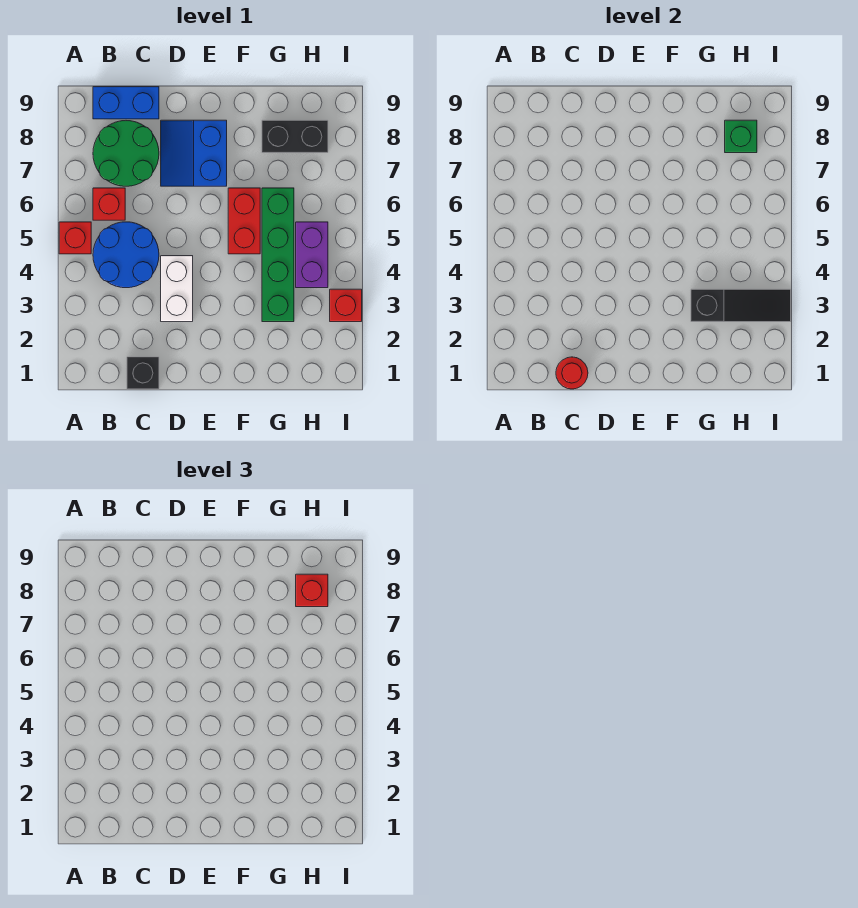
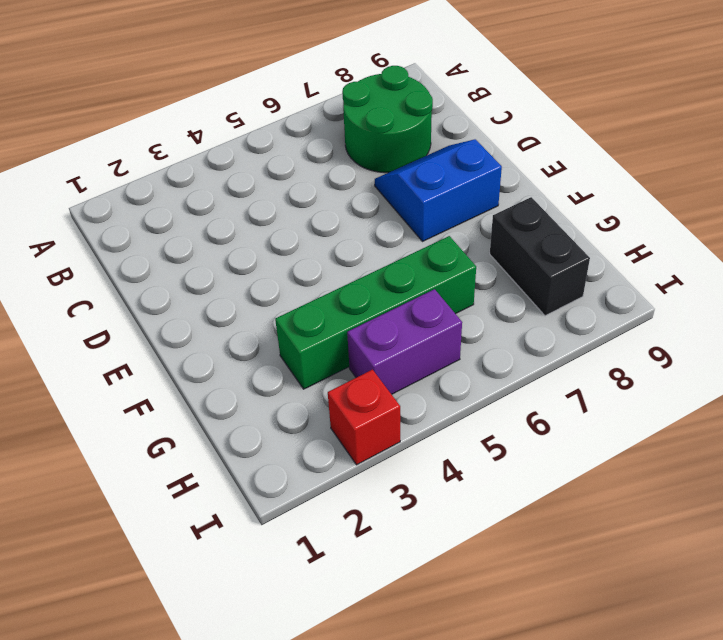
none -> red brick A5 level 1
none -> blue round brick B4:C5 level 1
none -> red brick B6 level 1

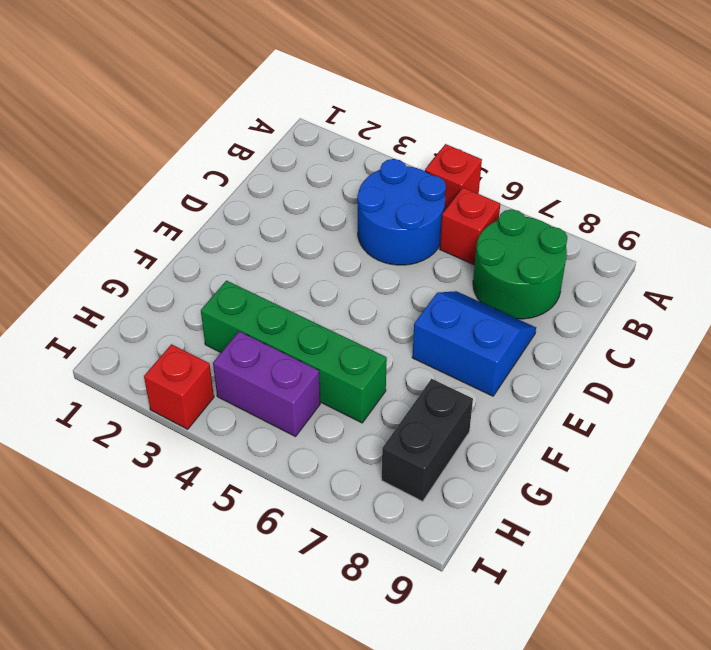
none -> blue brick B9:C9 level 1
none -> black brick C1 level 1
none -> white brick D3:D4 level 1

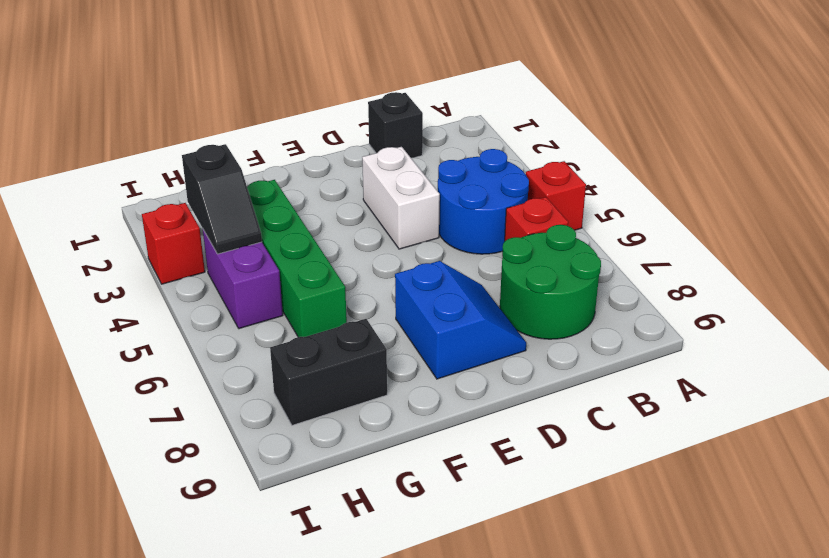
black slope H3:H4 level 2 top 3 -> black slope G3:I3 level 2 top G
none -> blue brick B9:C9 level 1
none -> red brick F5:F6 level 1
none -> red round brick C1 level 2

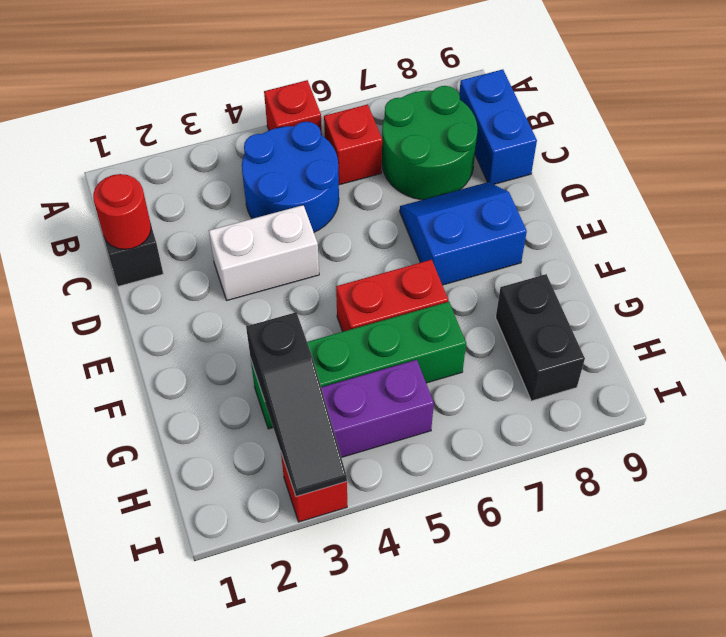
none -> green brick H8 level 2
none -> red brick H8 level 3

